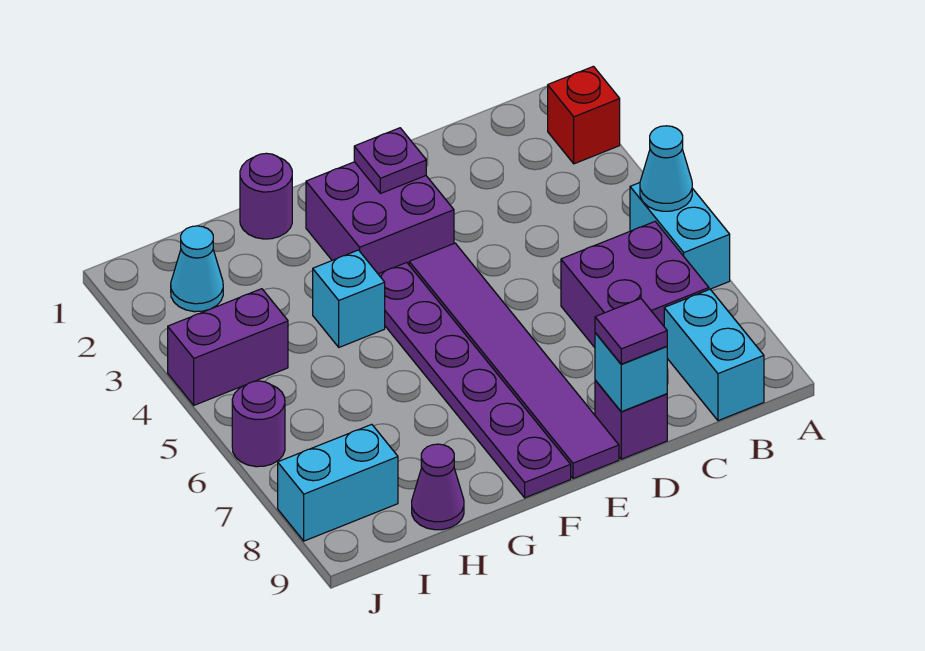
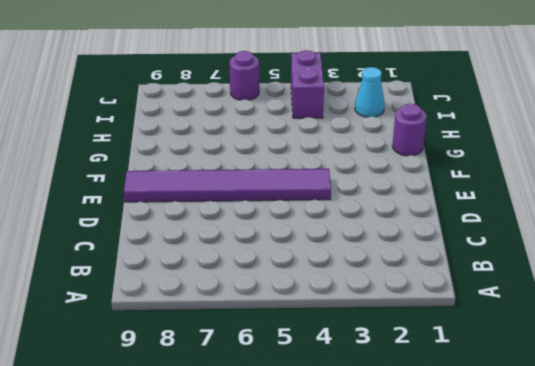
none -> red brick A2 level 1
none -> cyan brick A5:A6 level 1
none -> purple brick B6:C7 level 1

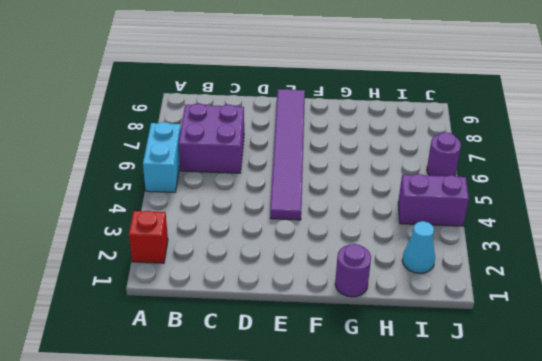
none -> cyan brick B8:B9 level 1
none -> purple brick D9 level 1
none -> purple brick E2:F3 level 1

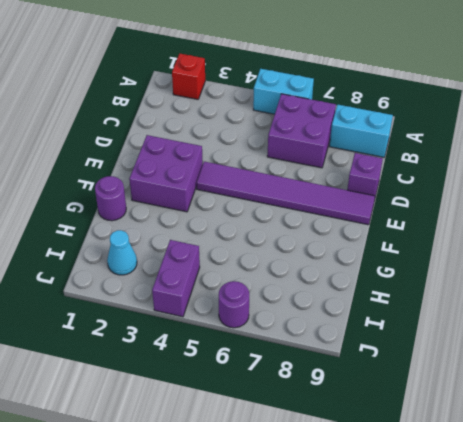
none -> purple plate F4:F9 level 1
none -> cyan brick G4 level 1
none -> purple cone H9 level 1

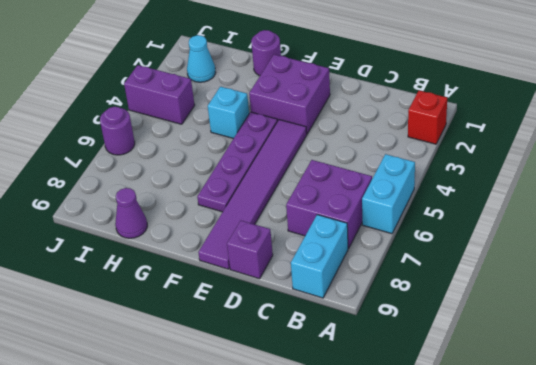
purple plate F4:F7 level 1 -> purple plate F4:F9 level 1
none -> cyan brick I8:J8 level 1
none -> cyan cone A5 level 2
none -> cyan brick D9 level 2

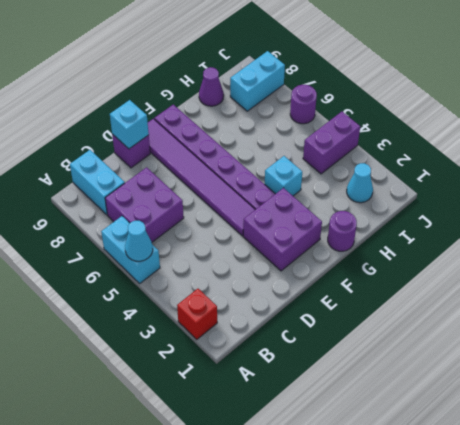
none -> purple plate E2 level 2
none -> purple tile D9 level 3

